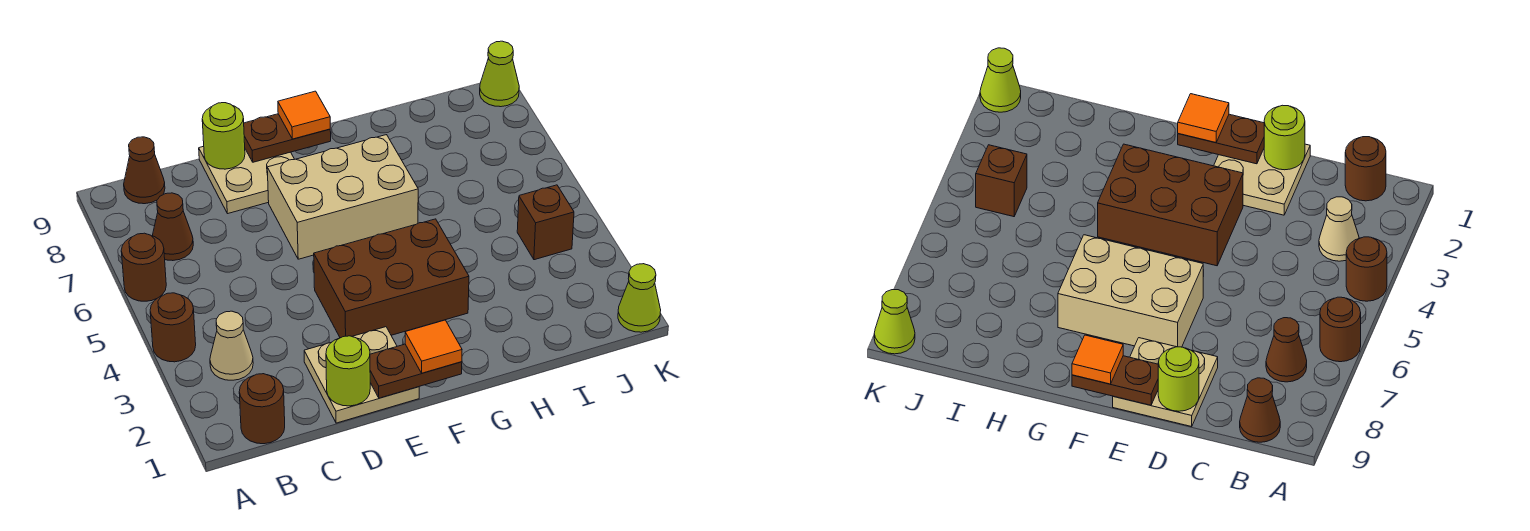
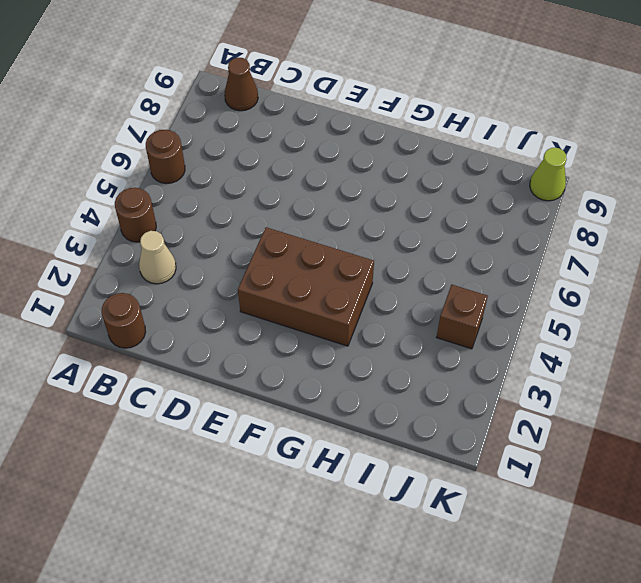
none -> brown cone B7 level 1
none -> tan plate D1:E2 level 1
none -> tan plate D8:E9 level 1

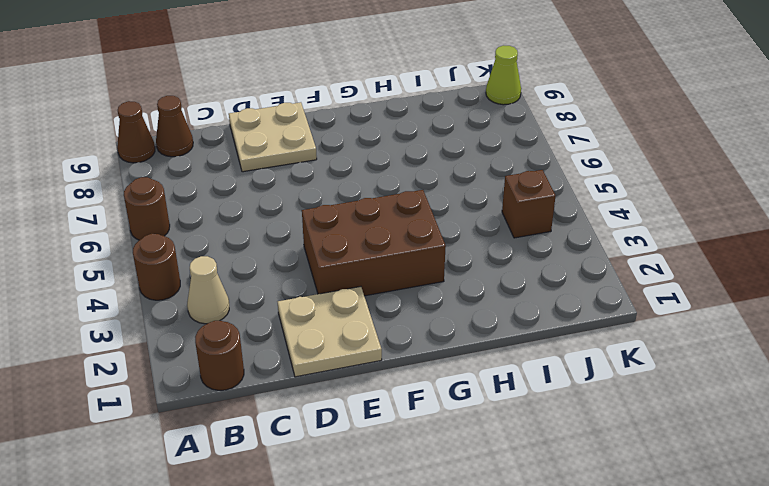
brown cone A9 level 1 -> brown cone B7 level 1
none -> tan brick E6:G7 level 1
none -> lime cone K1 level 1
none -> lime round brick D1 level 2

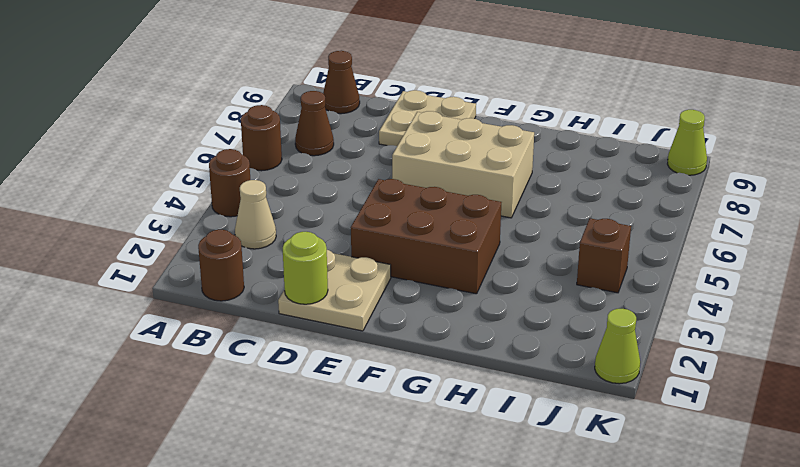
none -> lime round brick D9 level 2
none -> brown plate E1:F1 level 2
none -> brown plate E9:F9 level 2

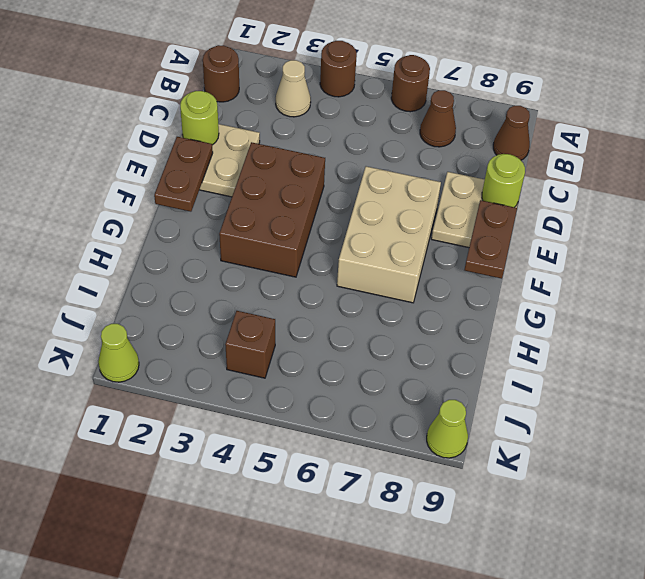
none -> orange tile F1 level 3
none -> orange tile F9 level 3

